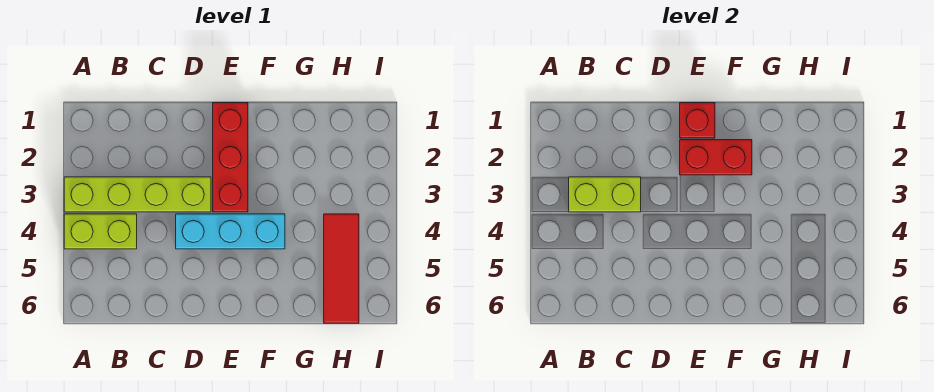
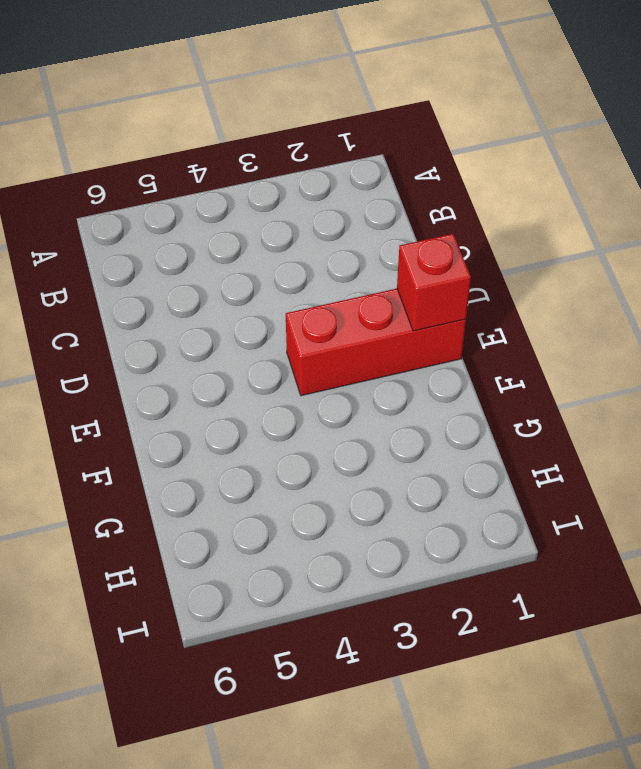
none -> lime brick A3:D3 level 1
none -> lime brick A4:B4 level 1

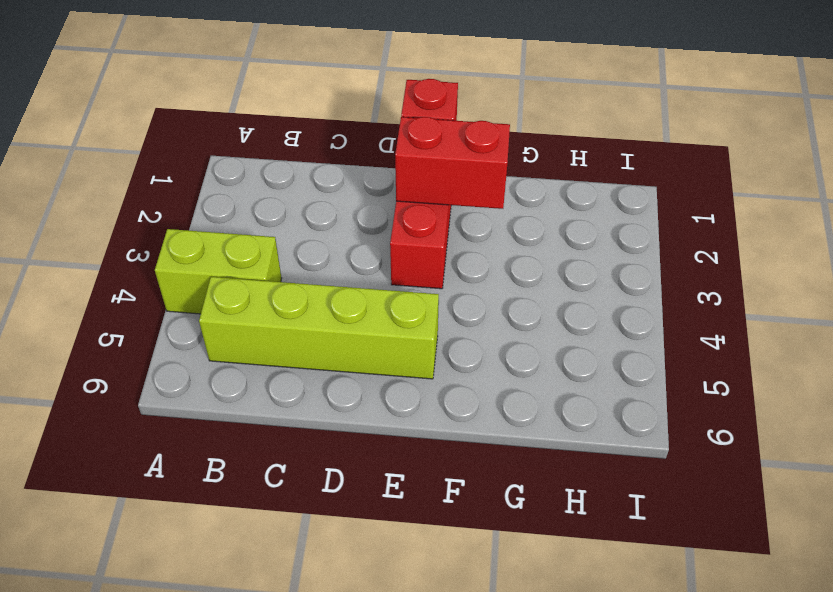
lime brick B5:E5 level 1 -> lime brick A3:D3 level 1
none -> cyan brick D4:F4 level 1
none -> red tile H4:H6 level 1

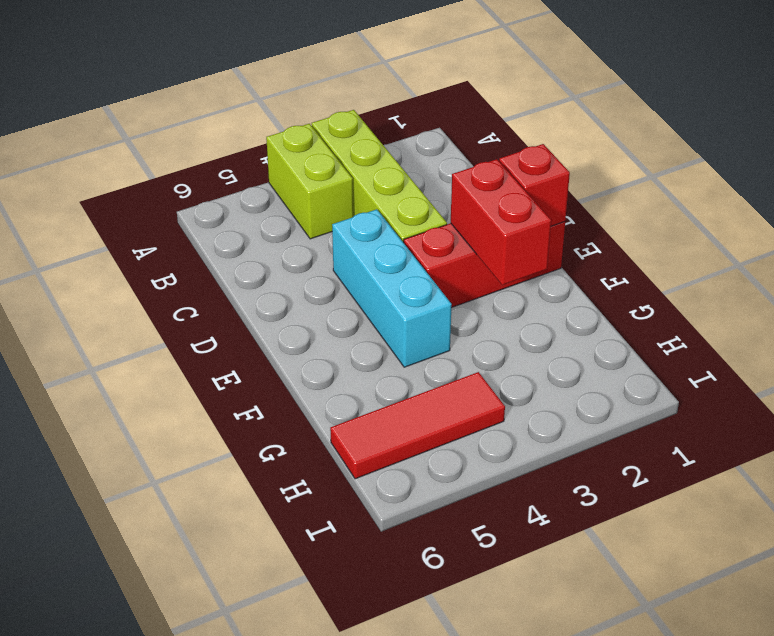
none -> lime brick B3:C3 level 2

